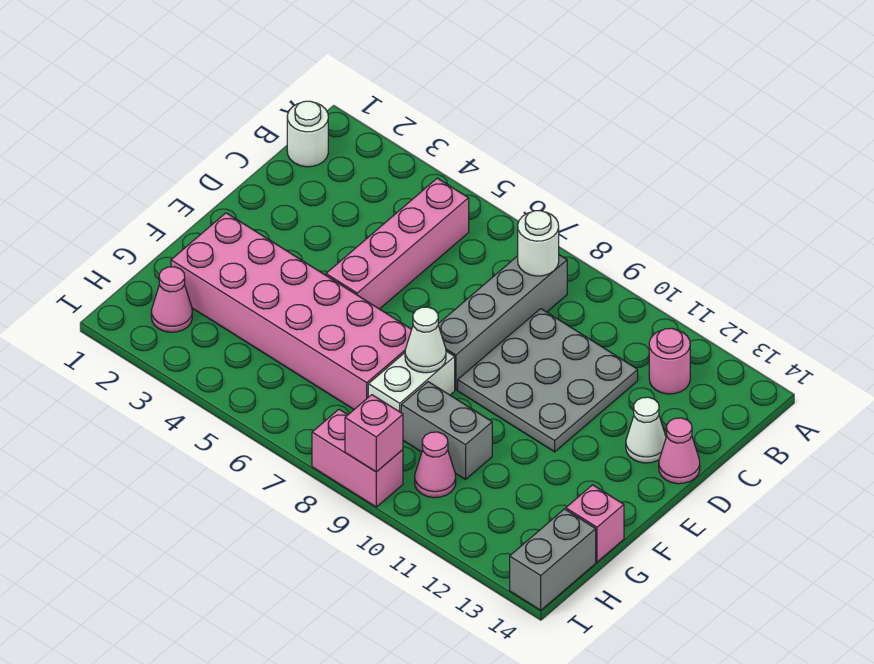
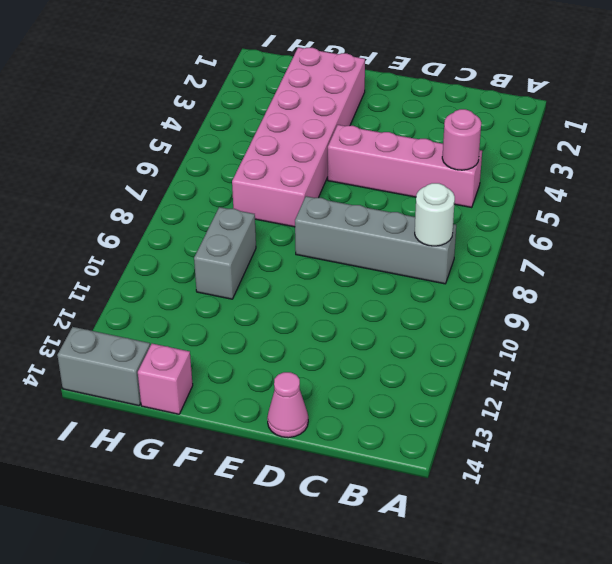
pink round brick B5 level 2 -> pink round brick B12 level 1
none -> white round brick B1 level 1
none -> grey plate C9:E11 level 1
none -> white cone D13 level 1

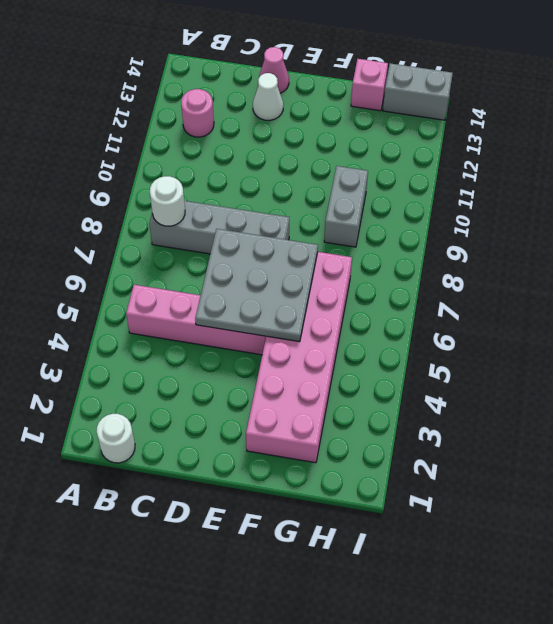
grey plate D5:F7 level 2 -> grey plate C9:E11 level 1
none -> white brick F8:G8 level 1
none -> pink cone H2 level 1
none -> pink cone H10 level 1

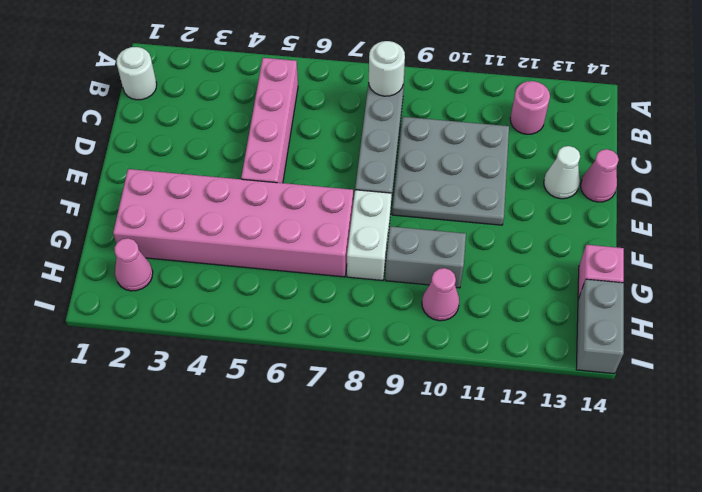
none -> pink brick I8:I9 level 1
none -> white cone F8 level 2
none -> pink brick I9 level 2

